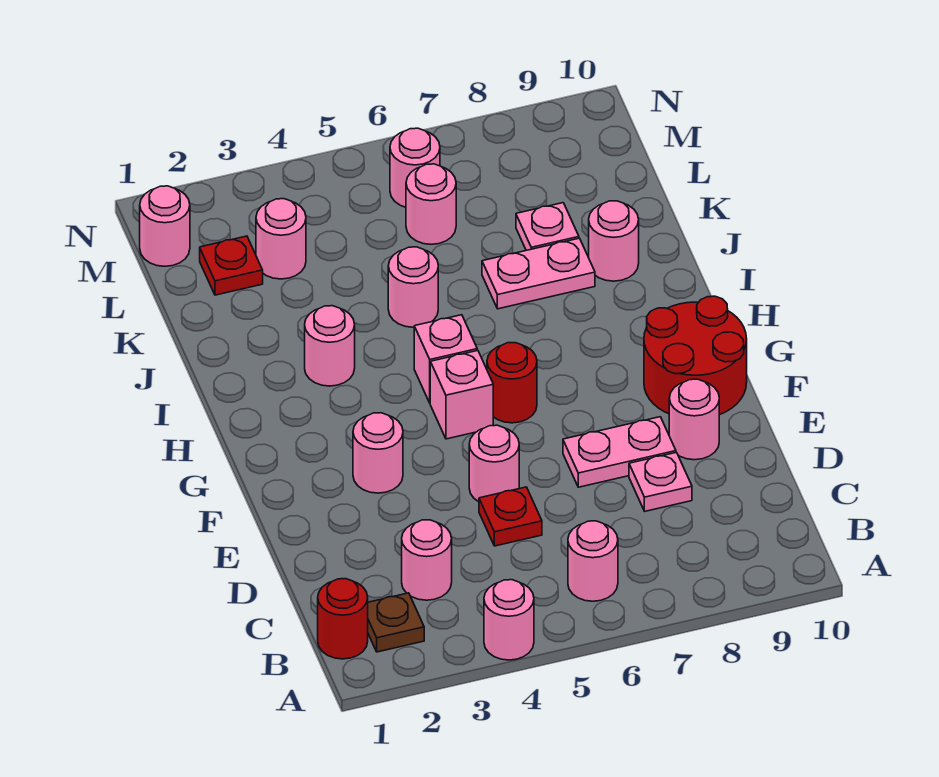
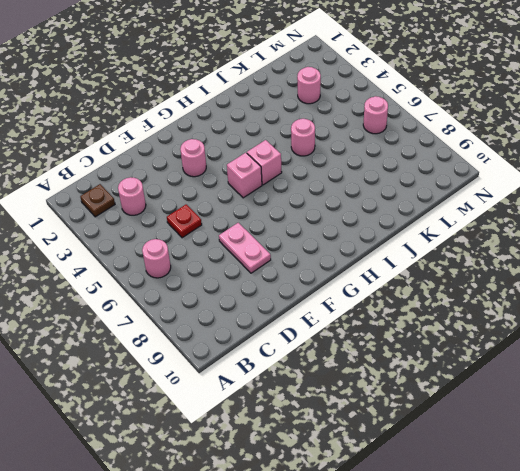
none -> pink round brick A4 level 1
none -> red round brick B1 level 1
none -> pink plate D8 level 1

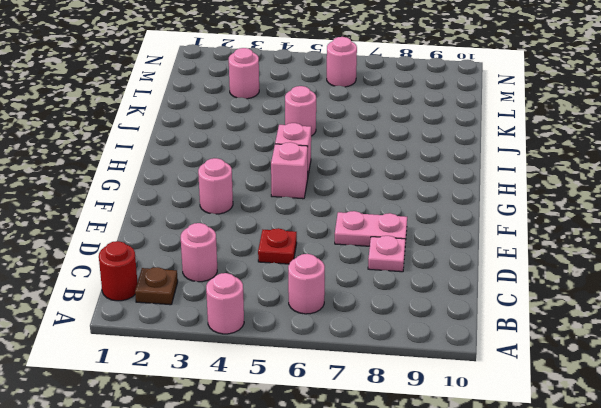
none -> pink round brick E5 level 1
none -> pink round brick E9 level 1
none -> red round brick F9:G10 level 1

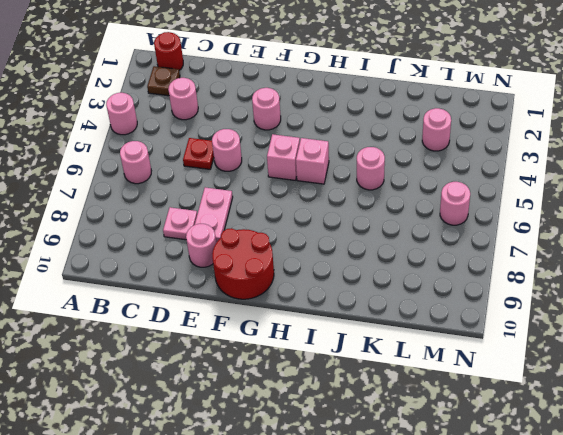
none -> red round brick G6 level 1
none -> pink round brick I3 level 1
none -> pink plate J7:J8 level 1

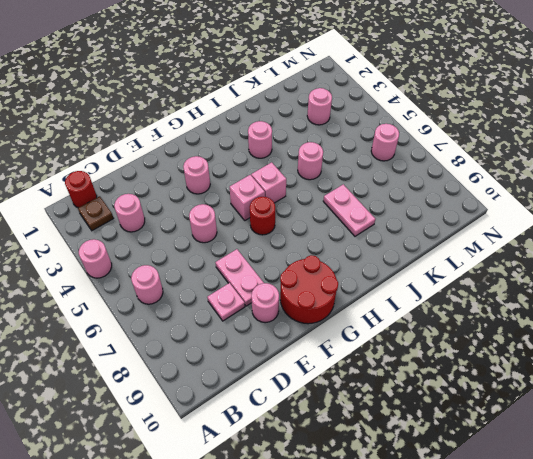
none -> red plate D5 level 1
none -> pink round brick J9 level 1
none -> pink plate K8 level 1

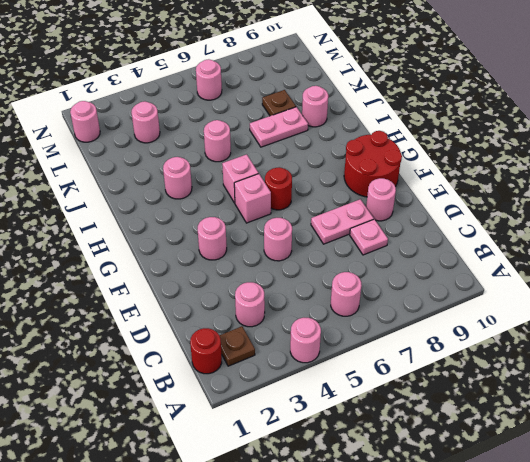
brown plate K8 level 1 -> pink plate K8 level 1
none -> red plate D5 level 1
none -> red plate L2 level 1
none -> pink round brick L6 level 1

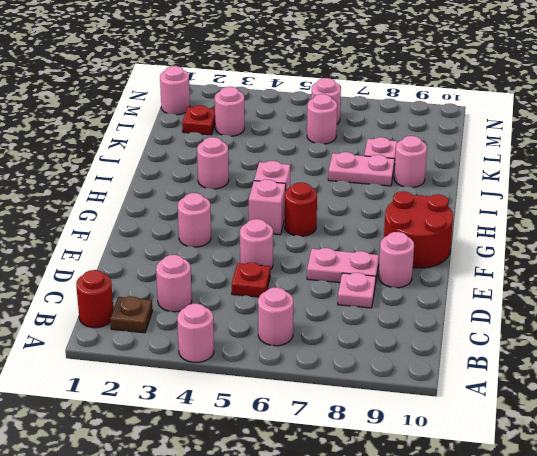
none -> pink round brick J5 level 1

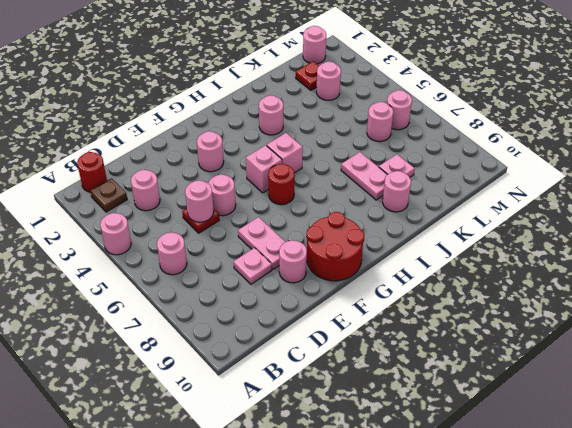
pink round brick D5 level 2 -> pink round brick J5 level 1

